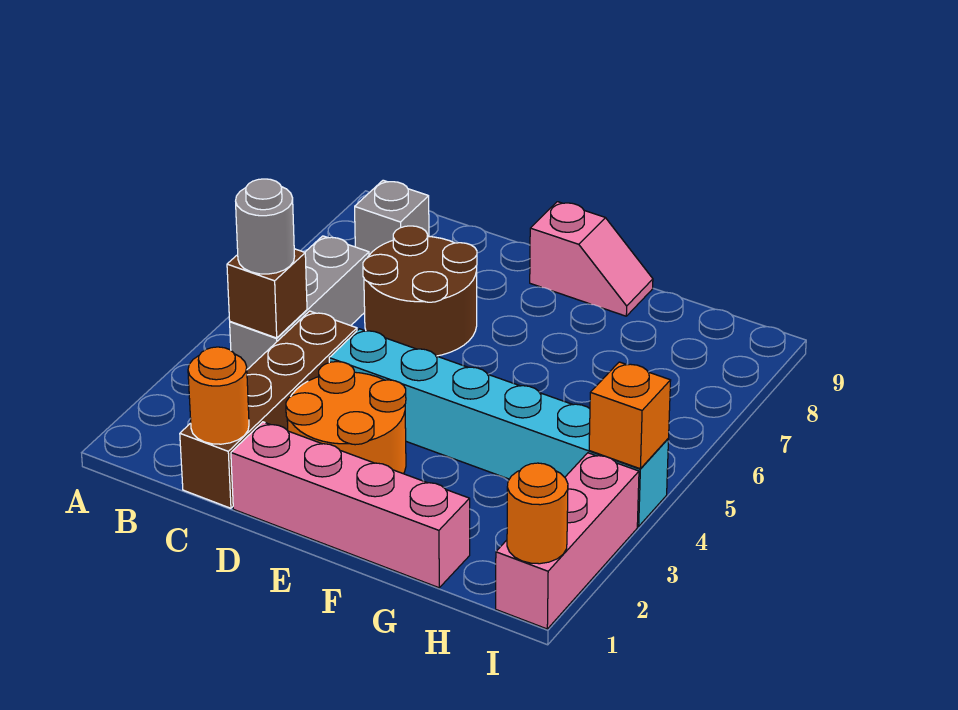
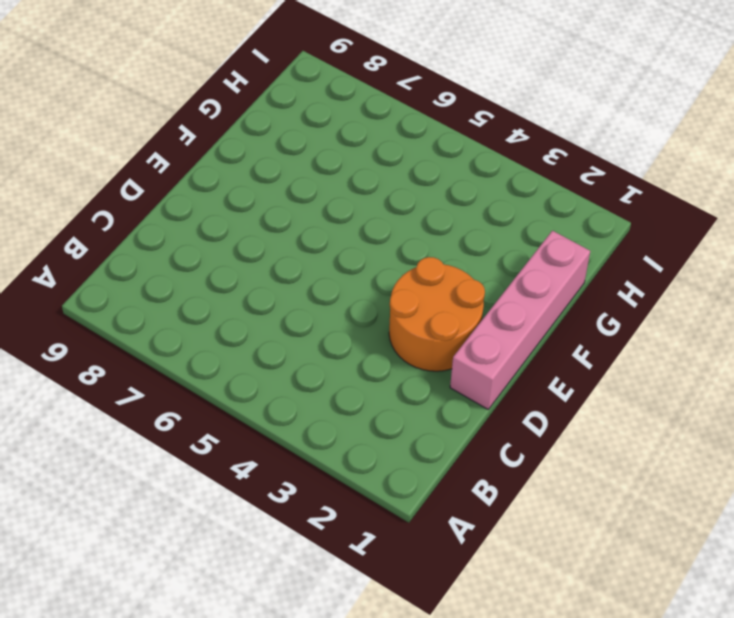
none -> grey brick B4:B6 level 1
none -> grey brick B8 level 1
none -> brown brick C1:C4 level 1

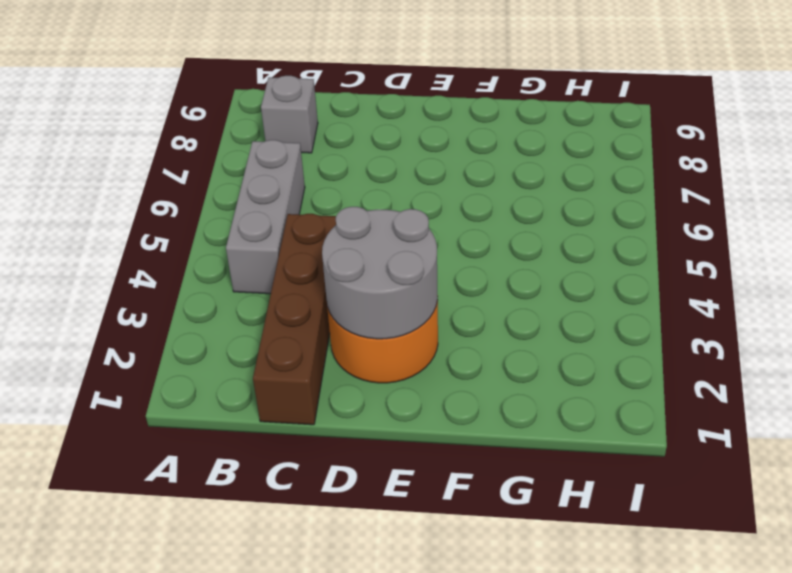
grey round brick D2:E3 level 2 -> none
none -> brown round brick C6:D7 level 1
none -> pink brick D1:G1 level 1
none -> cyan brick D4:I4 level 1

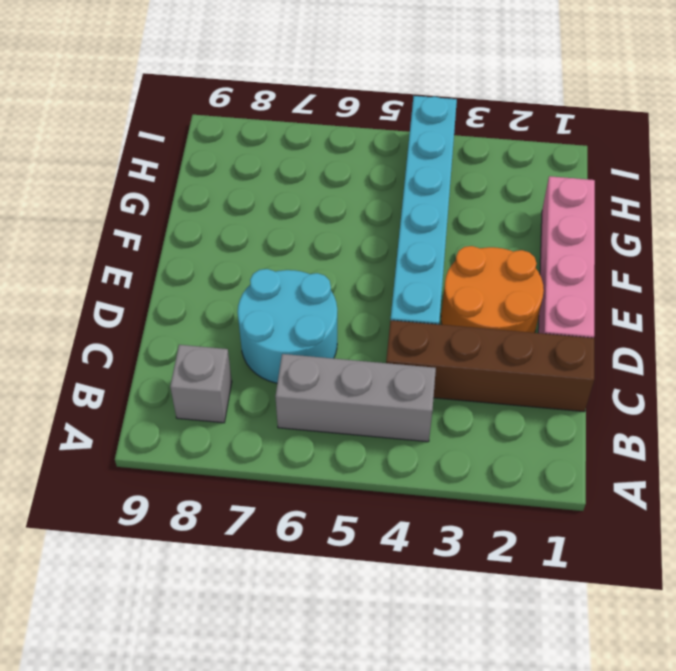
cyan round brick C6:D7 level 1 -> brown round brick C6:D7 level 1
none -> pink slope E9:F9 level 1 top E
none -> pink brick I1:I3 level 1
none -> brown brick B4 level 2

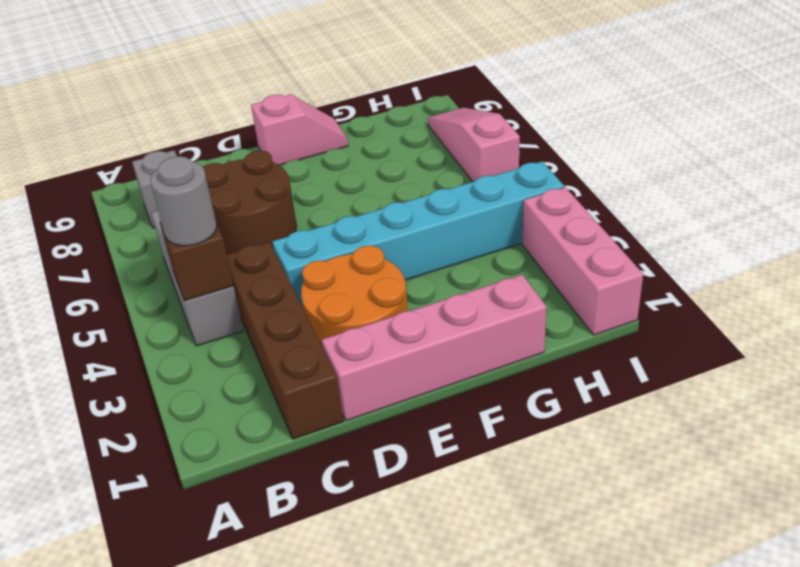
pink slope I6:I8 level 1 top 6 -> none
none -> orange round brick C1 level 2
none -> orange round brick I1 level 2
none -> orange brick I4 level 2

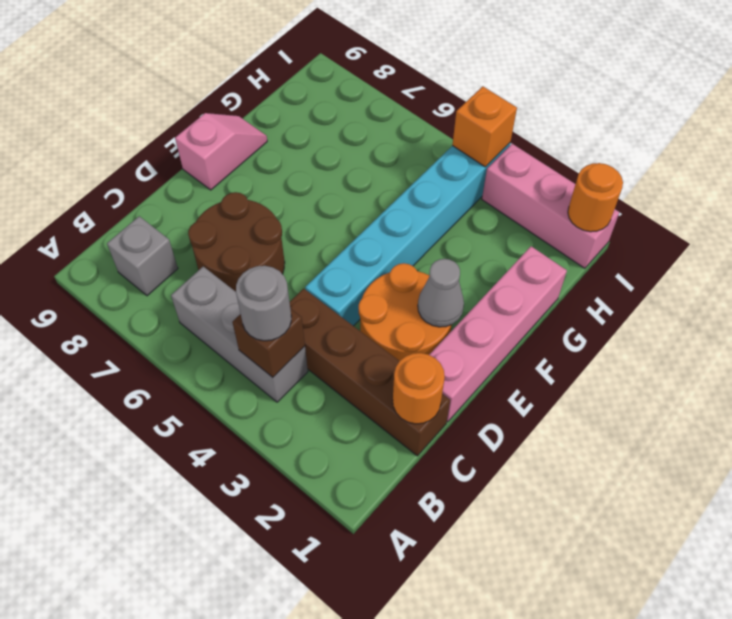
grey cone E2 level 2 -> none

